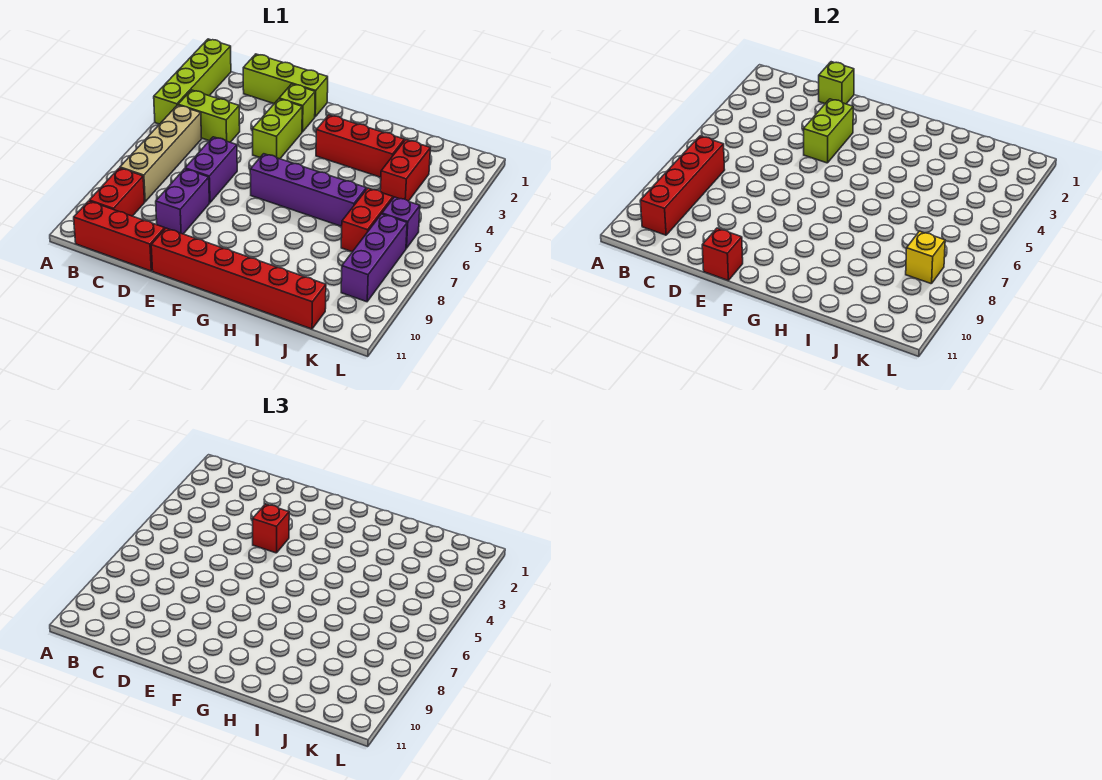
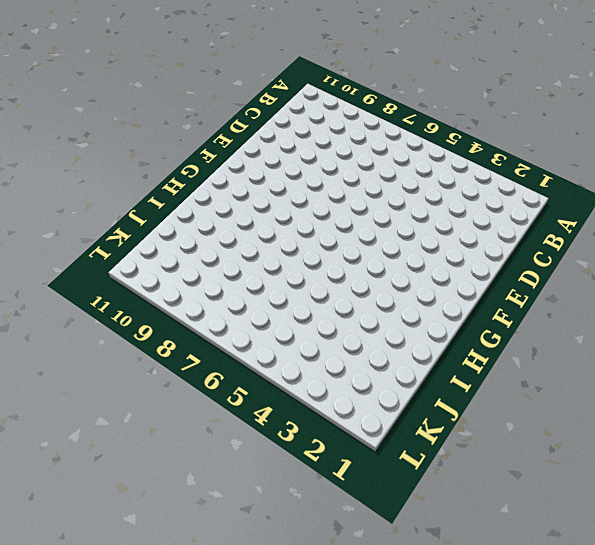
none -> lime brick A1:A4 level 1
none -> lime brick B4:C4 level 1
none -> tan brick B5:B8 level 1

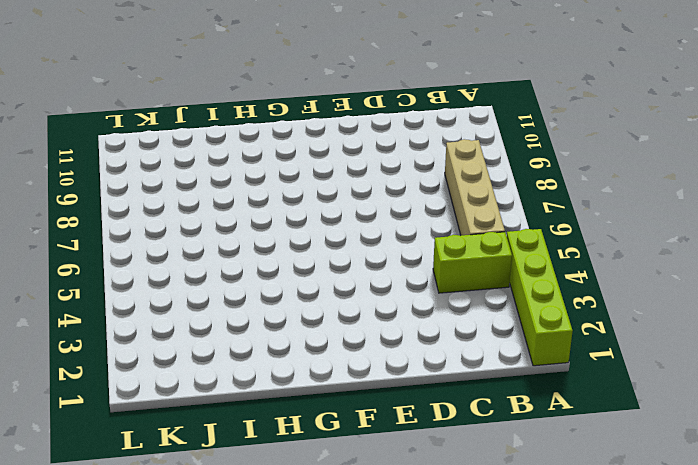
none -> red brick B9:B10 level 1
none -> red brick B11:D11 level 1
none -> lime brick C1:E1 level 1

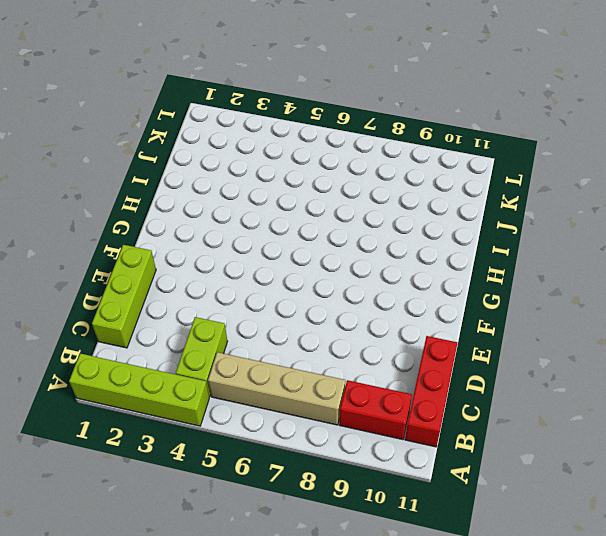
none -> purple brick D6:D7 level 1
none -> purple brick D8:D9 level 1
none -> lime brick E2 level 1

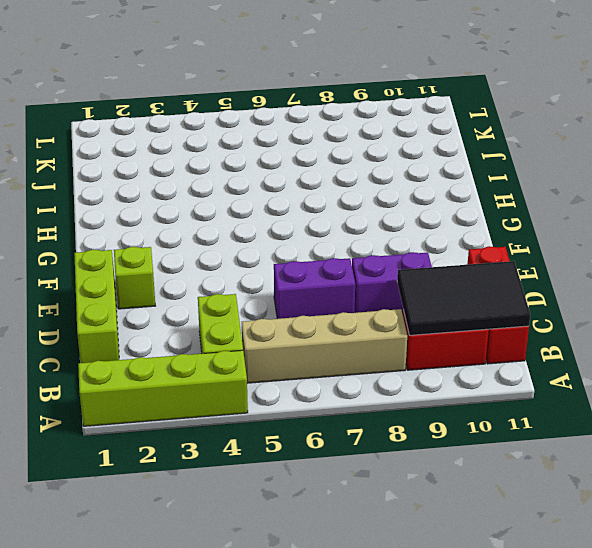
black tile B9:C11 level 2 -> red brick B7:B10 level 2
none -> lime brick E3:E4 level 1
none -> red brick E11:J11 level 1
none -> purple brick F6:I6 level 1

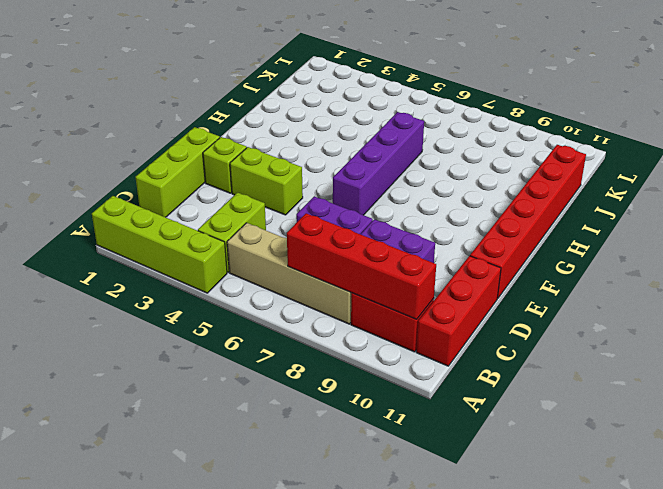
none -> red brick G3:I3 level 1
none -> red brick J3:J4 level 1
none -> red brick J6:J7 level 1

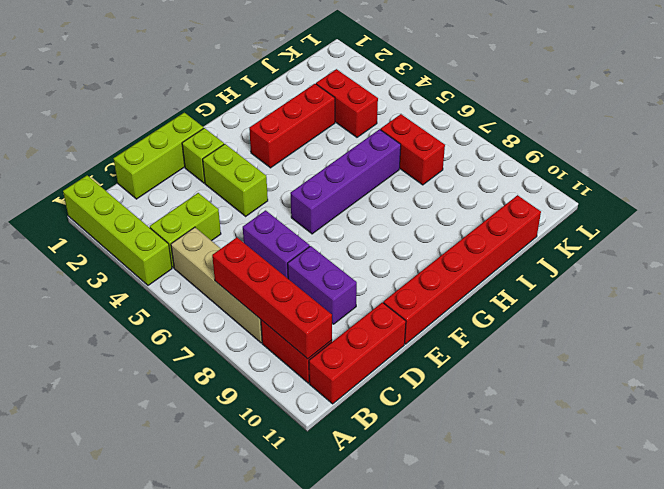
none -> purple brick K6 level 1
none -> purple brick K7:K9 level 1
none -> lime brick D1 level 2

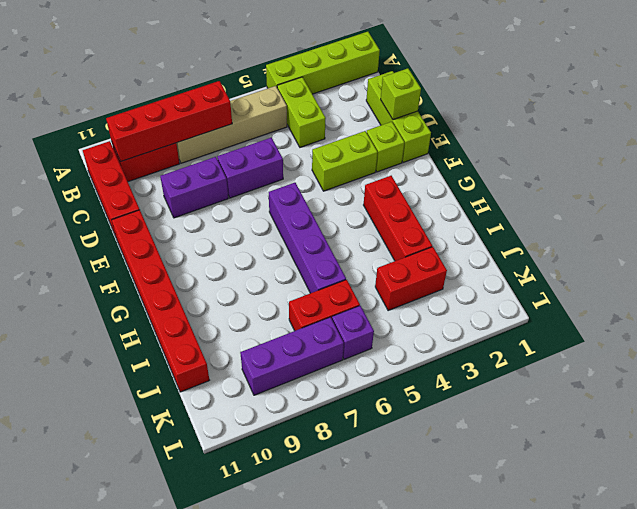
none -> lime brick E3:E4 level 2
none -> red brick E11 level 2
none -> yellow brick K8 level 2

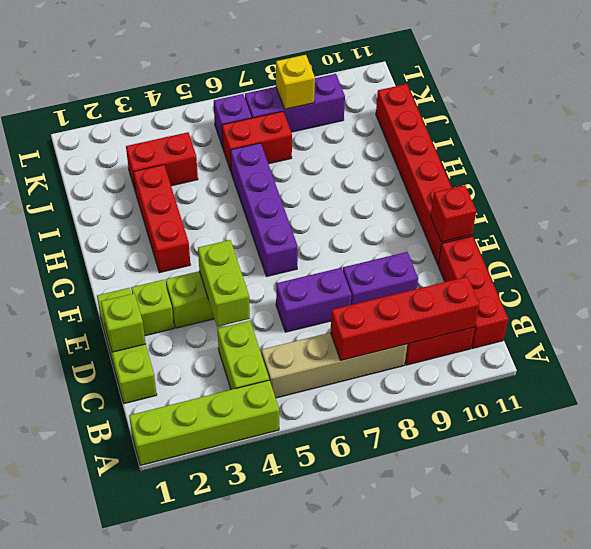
lime brick D4:E4 level 2 -> lime brick E3:E4 level 2
none -> red brick E4 level 3

